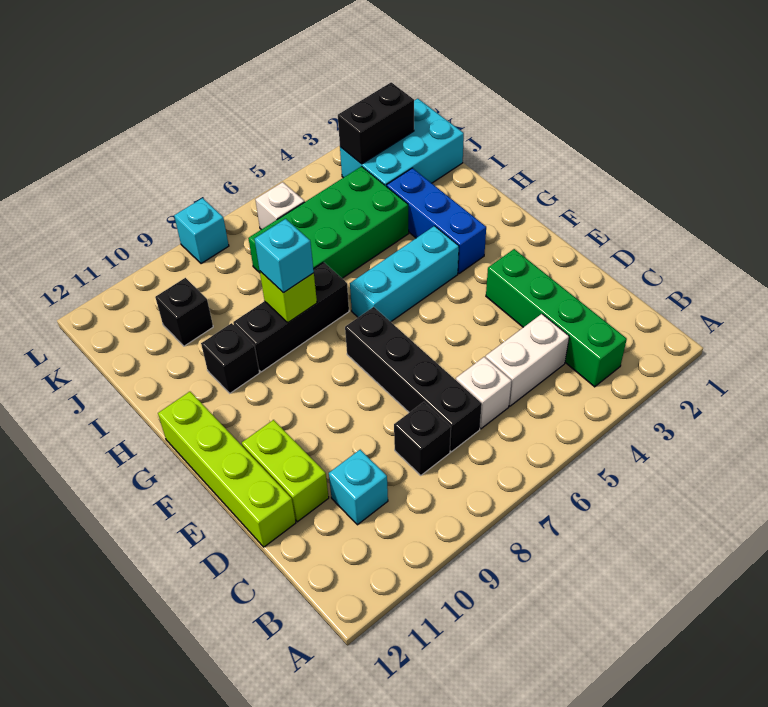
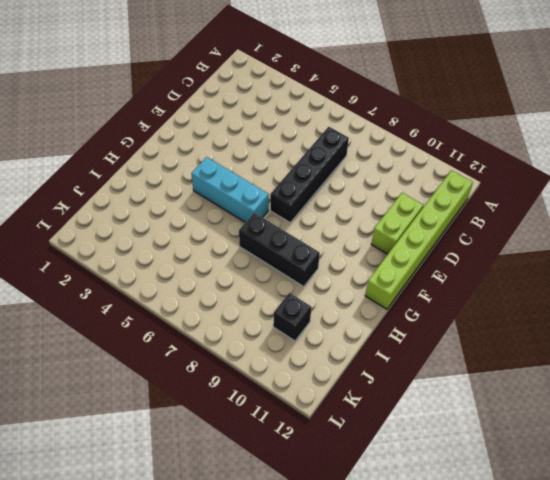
lime brick B12:G12 level 1 -> lime brick D12:G12 level 1
none -> green brick B3:E3 level 1
none -> white brick C4:C5 level 1
none -> white brick C6 level 1

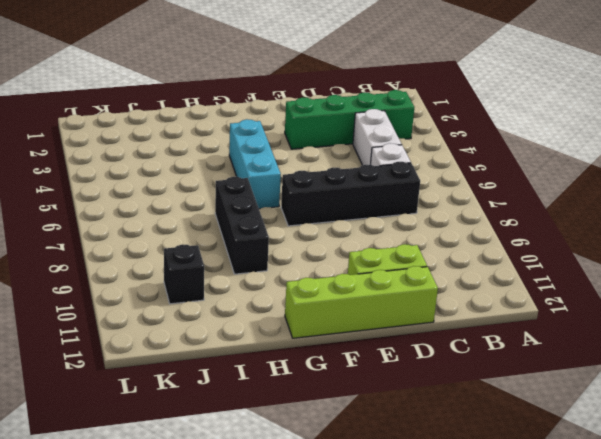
none -> black brick C8 level 1
none -> cyan brick C10 level 1
none -> blue brick G3:I3 level 1

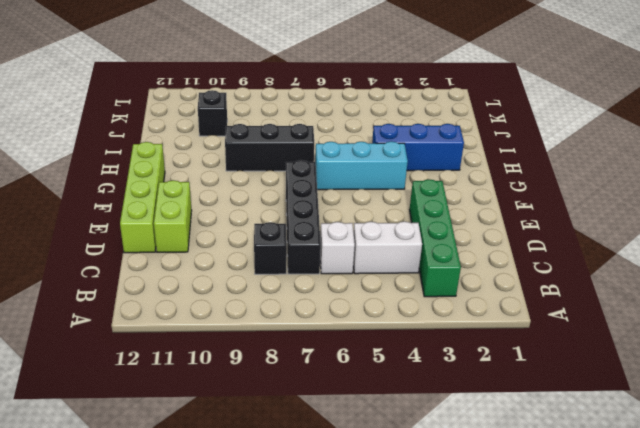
blue brick H2:H4 level 1 -> blue brick G3:I3 level 1
none -> cyan brick C10 level 1
none -> black brick H10 level 1
none -> green brick I4:J7 level 1

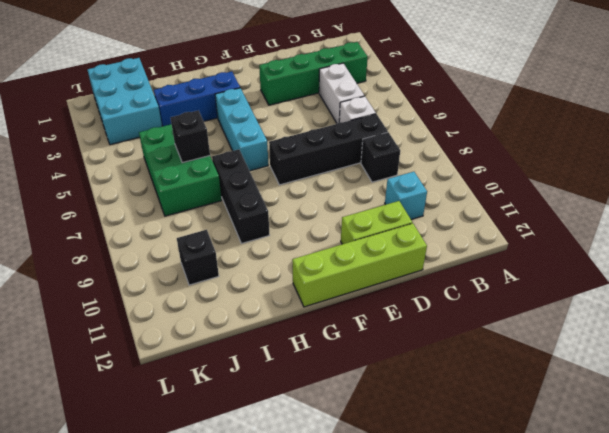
green brick I5:J7 level 1 -> green brick I4:J7 level 1
black brick I6 level 2 -> black brick H10 level 1
none -> white brick K6 level 1
none -> cyan brick L8 level 1
none -> lime brick H8 level 2

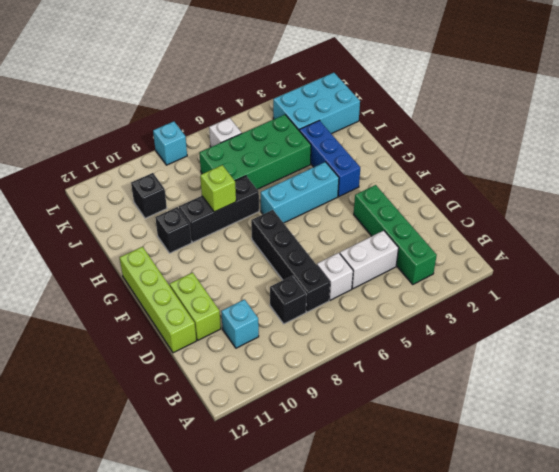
none -> black brick K2:K3 level 2
none -> cyan brick H8 level 3

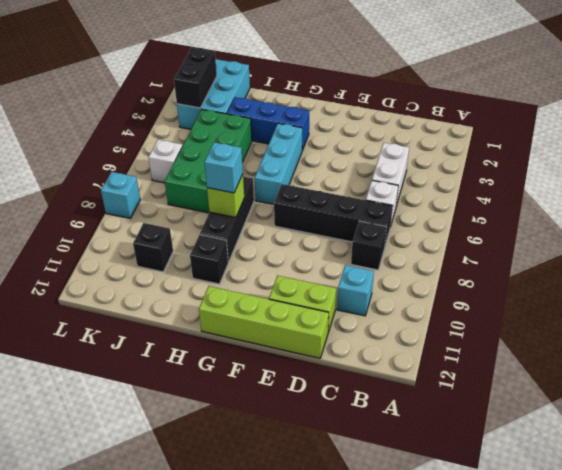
none -> green brick B3:E3 level 1

